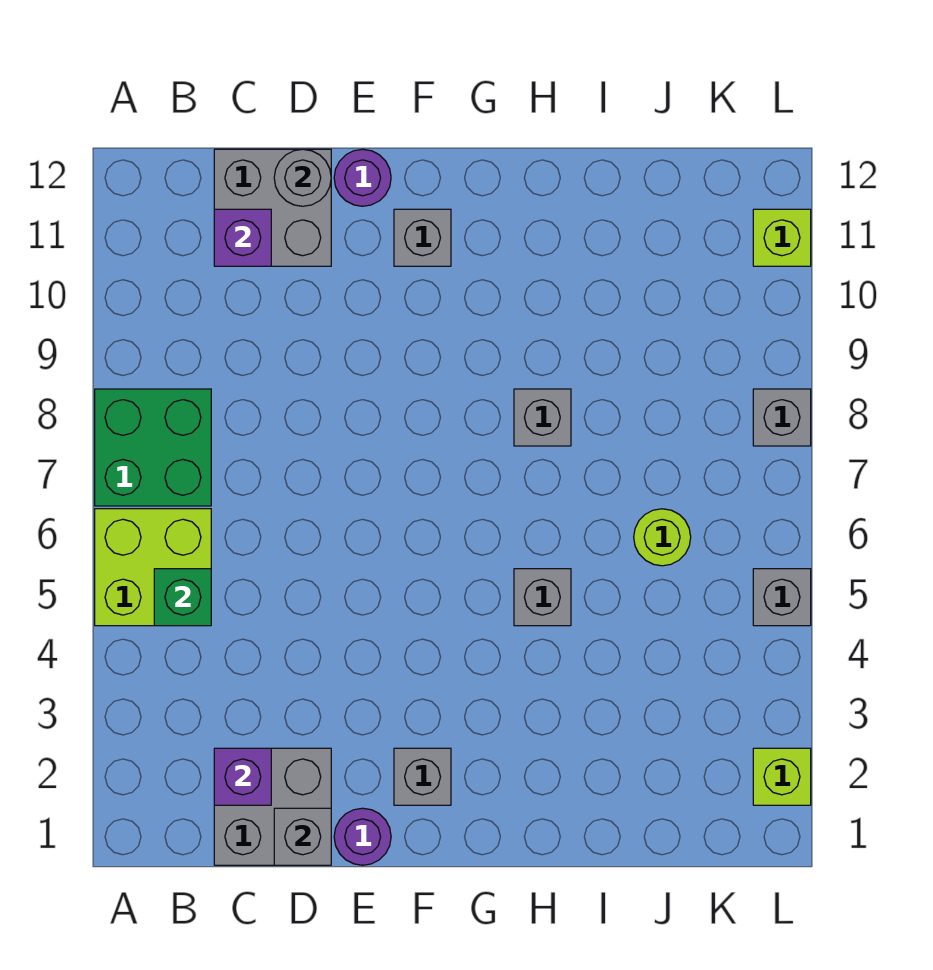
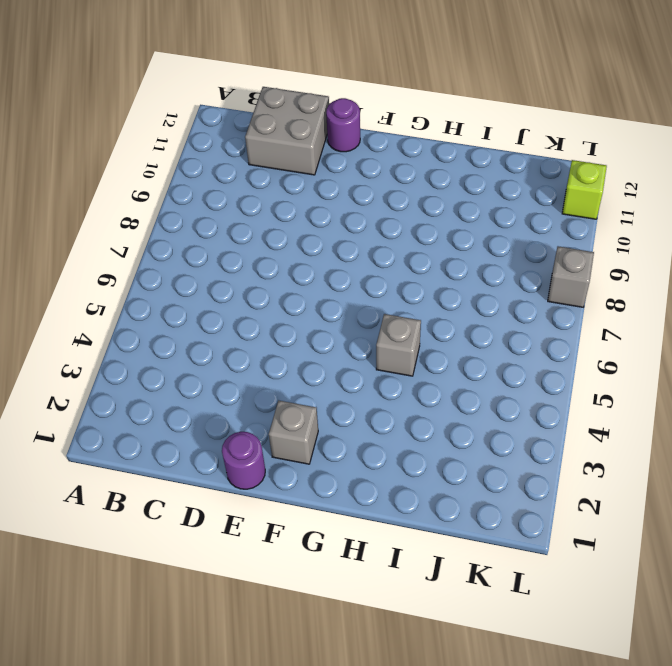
none -> lime brick A5:B6 level 1
none -> green brick A7:B8 level 1
none -> grey brick C1:D2 level 1

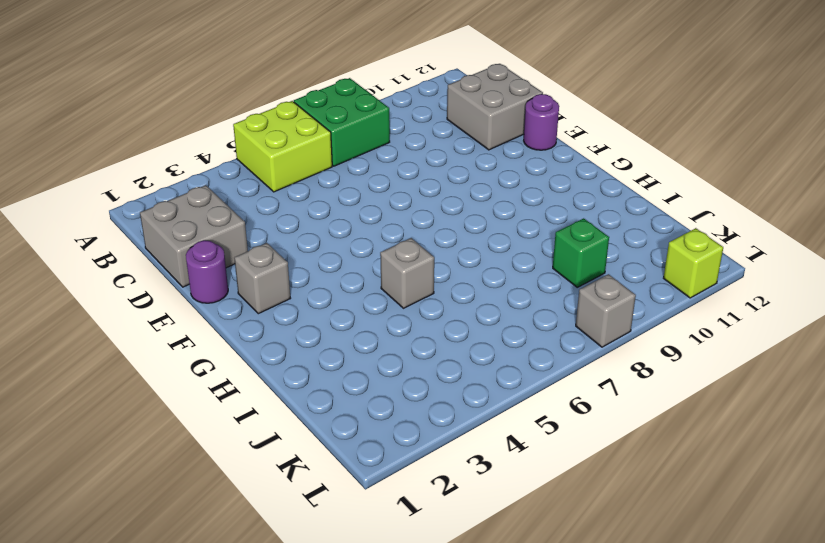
green brick J9 level 1 -> green brick B5 level 2
none -> grey brick F11 level 1
none -> grey brick H8 level 1
none -> lime round brick J6 level 1

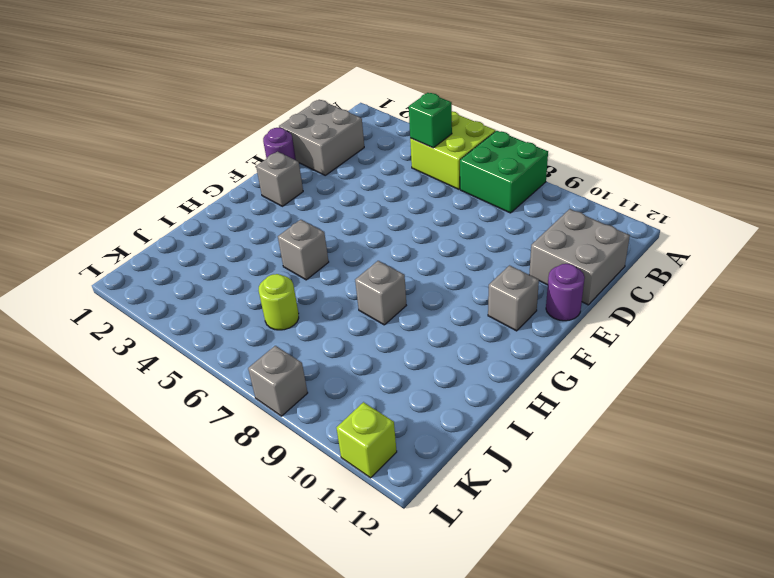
none -> lime brick L2 level 1
none -> grey brick L5 level 1
none -> purple brick C2 level 2

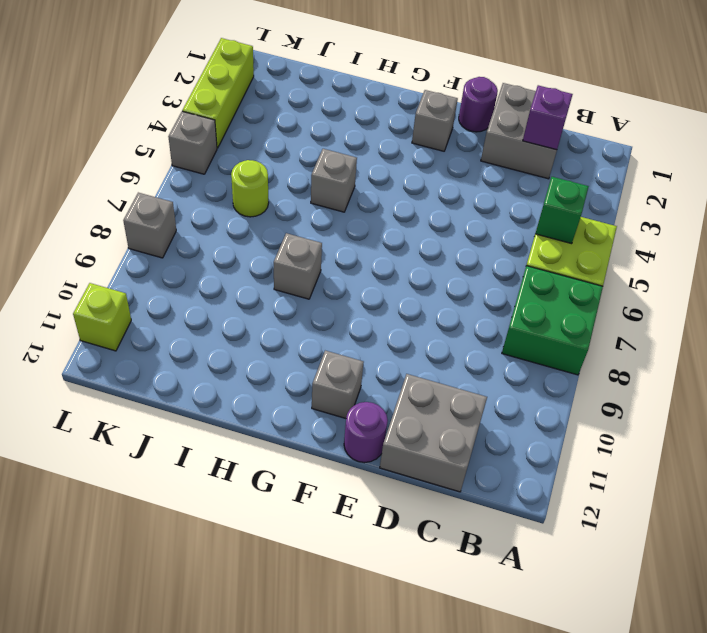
lime brick L2:L4 level 1 -> lime brick L2 level 1
none -> purple brick C11 level 2
none -> grey brick D1 level 2
none -> grey round brick D12 level 2

